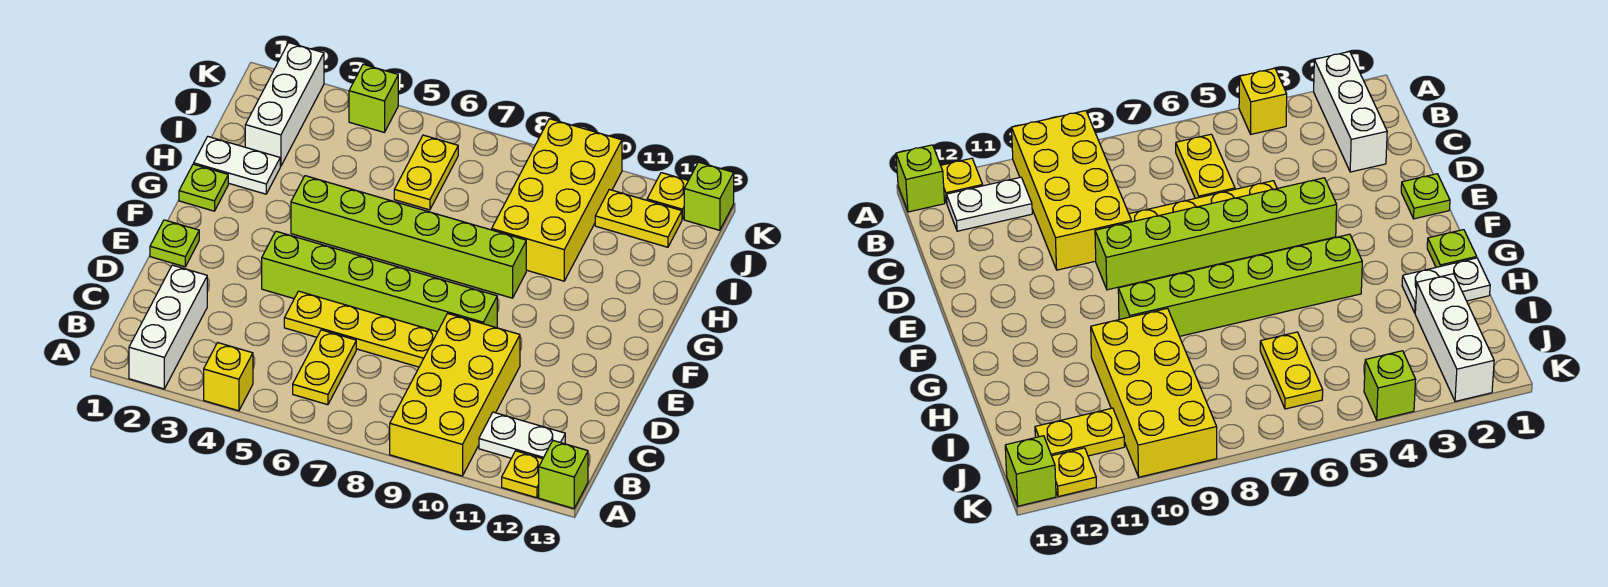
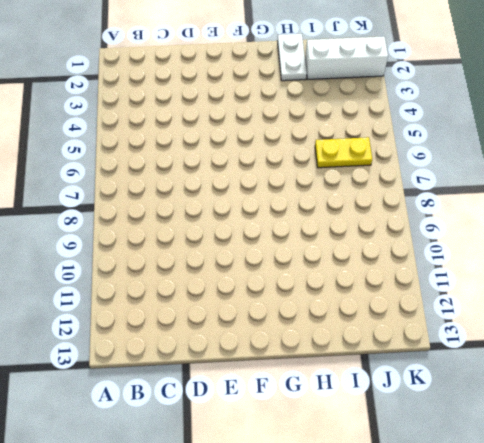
none -> white brick A2:C2 level 1
none -> yellow brick A4 level 1
none -> yellow brick A9:D10 level 1

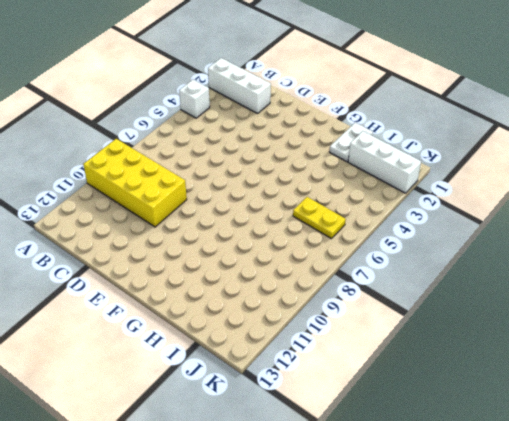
white brick A4 level 1 -> yellow brick A4 level 1
none -> yellow plate A12 level 1
none -> lime brick A13 level 1
none -> yellow plate B6:C6 level 1

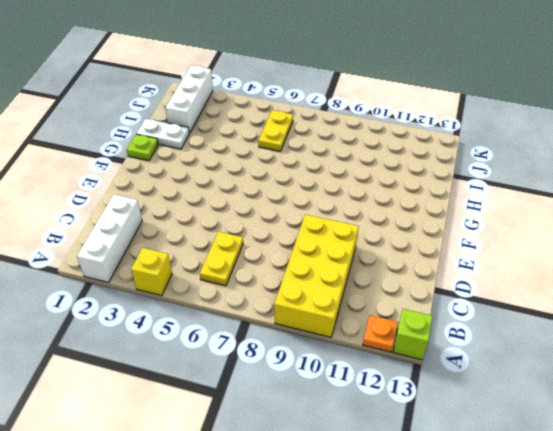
orange plate A12 level 1 -> yellow plate A12 level 1
none -> white plate B11:B12 level 1
none -> yellow plate D5:D8 level 1
none -> lime plate E1 level 1

